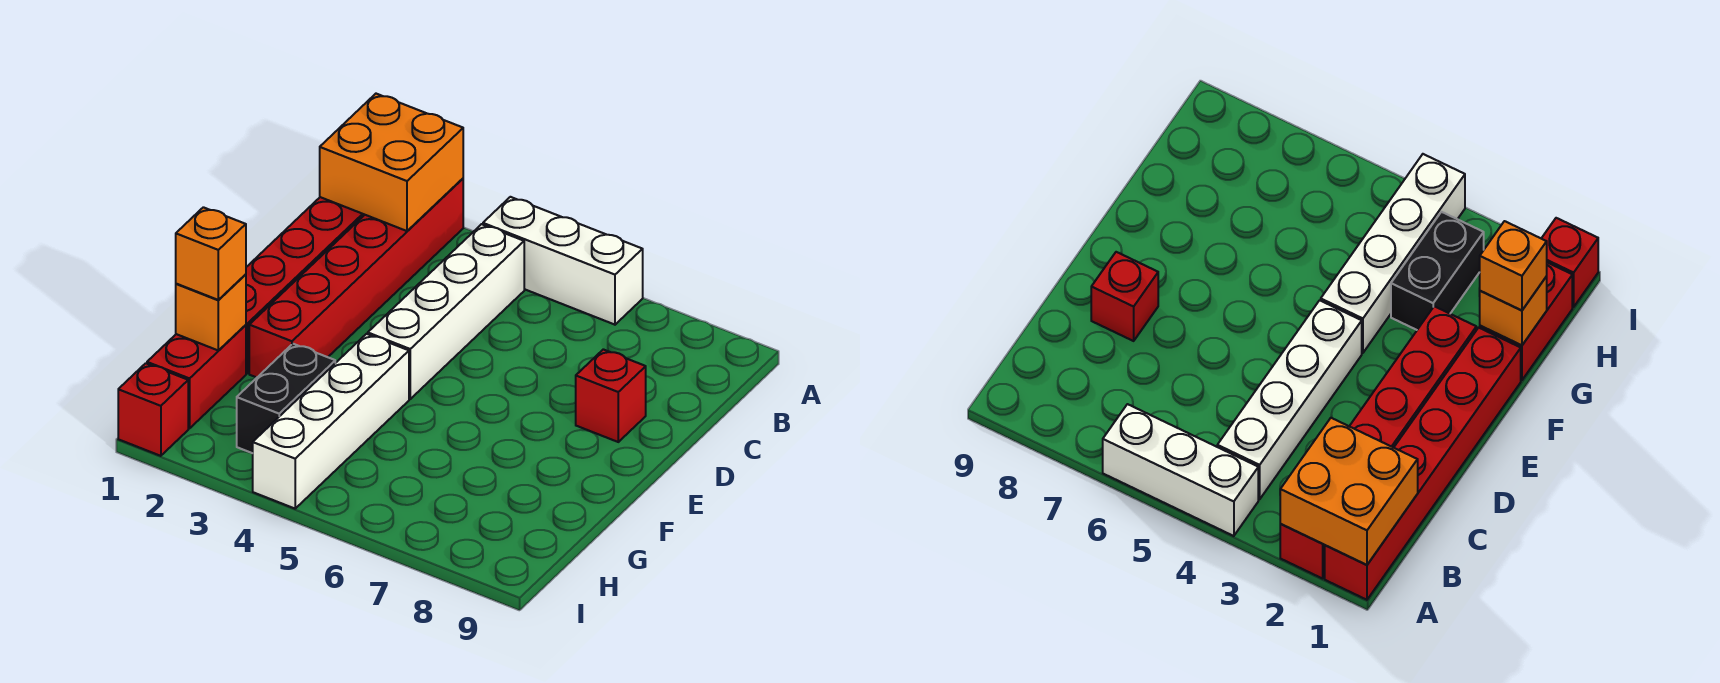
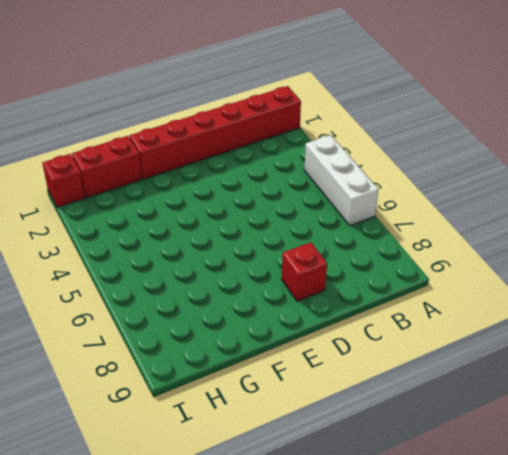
none -> red brick A2:F2 level 1
none -> white brick B4:E4 level 1
none -> white brick F4:I4 level 1

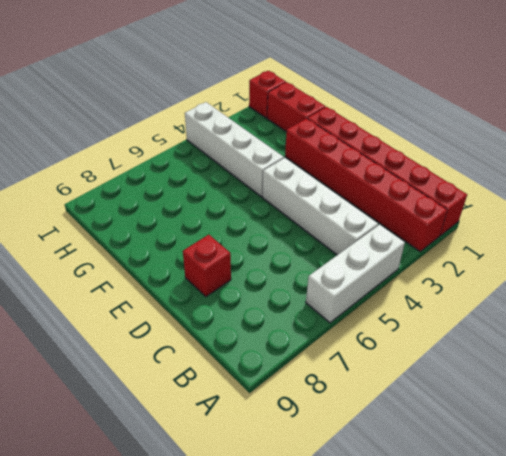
none -> black brick G3:H3 level 1
none -> orange brick A1:B2 level 2
none -> orange brick G1 level 2

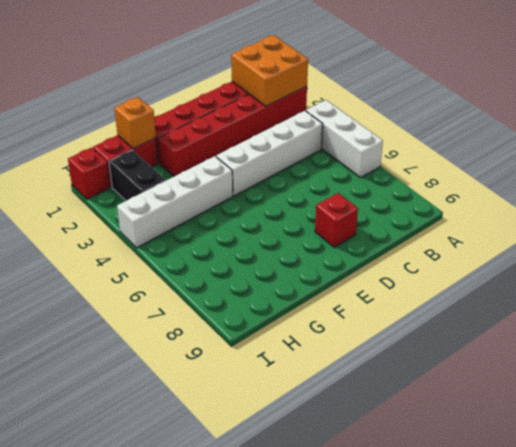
black brick H2:H3 level 1 -> black brick G3:H3 level 1
none -> orange brick G1 level 3

